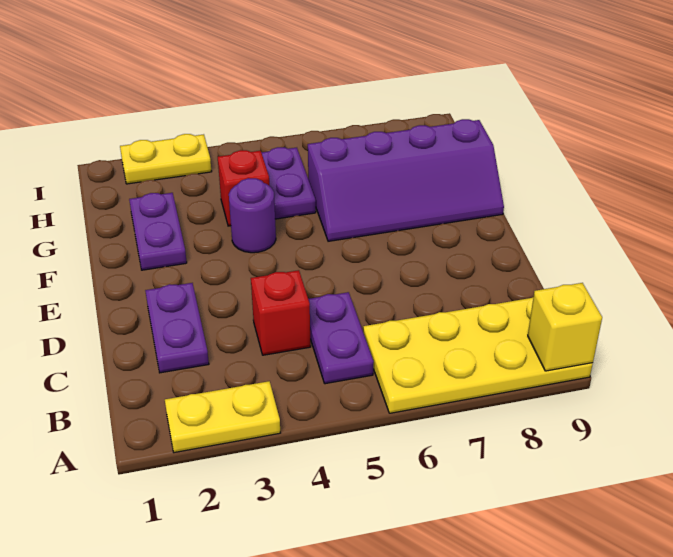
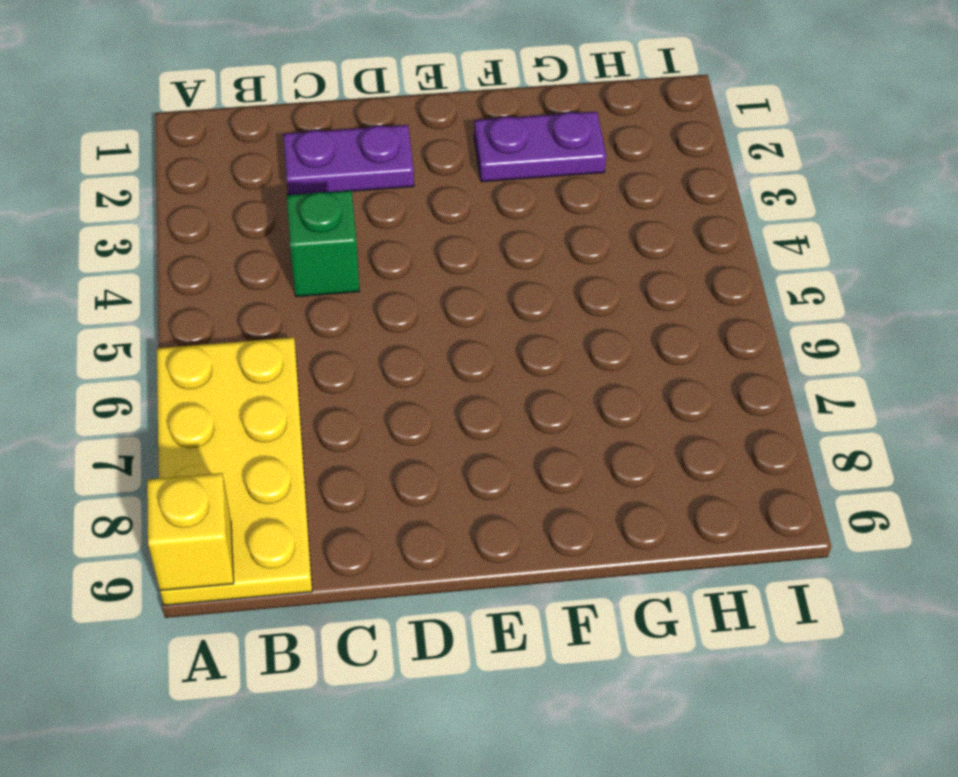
green brick C4 level 1 -> red brick C4 level 1
none -> yellow plate A2:A3 level 1
none -> purple plate B5:C5 level 1
none -> purple round brick F4 level 1

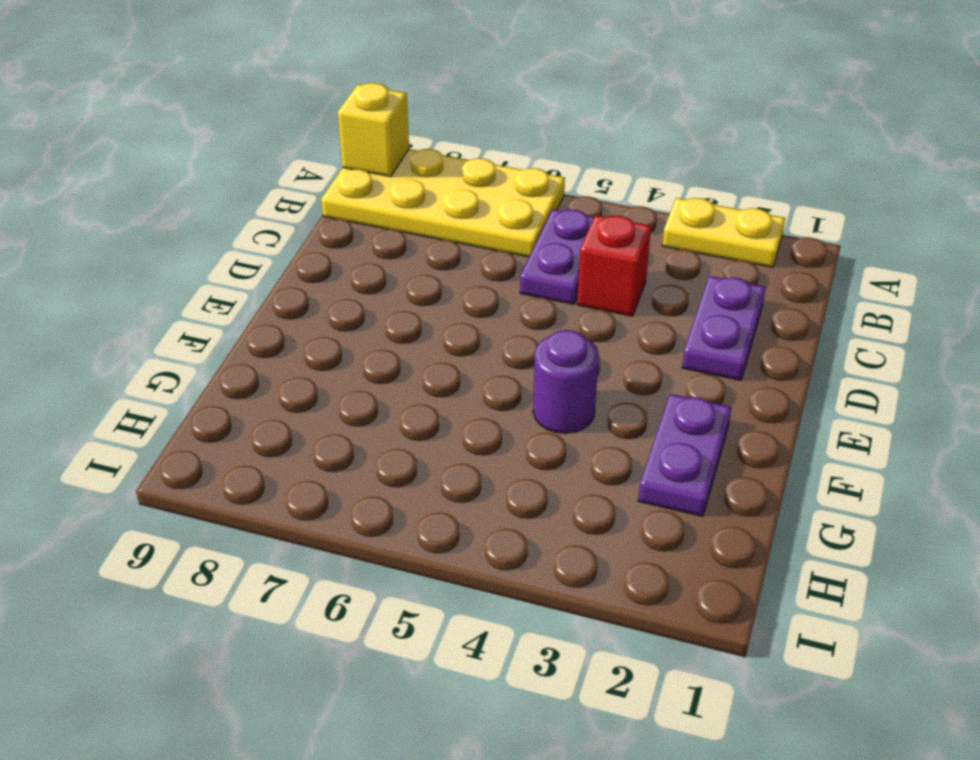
none -> purple slope F6:G9 level 1 top G
none -> red brick G4 level 1
none -> purple plate G5:H5 level 1

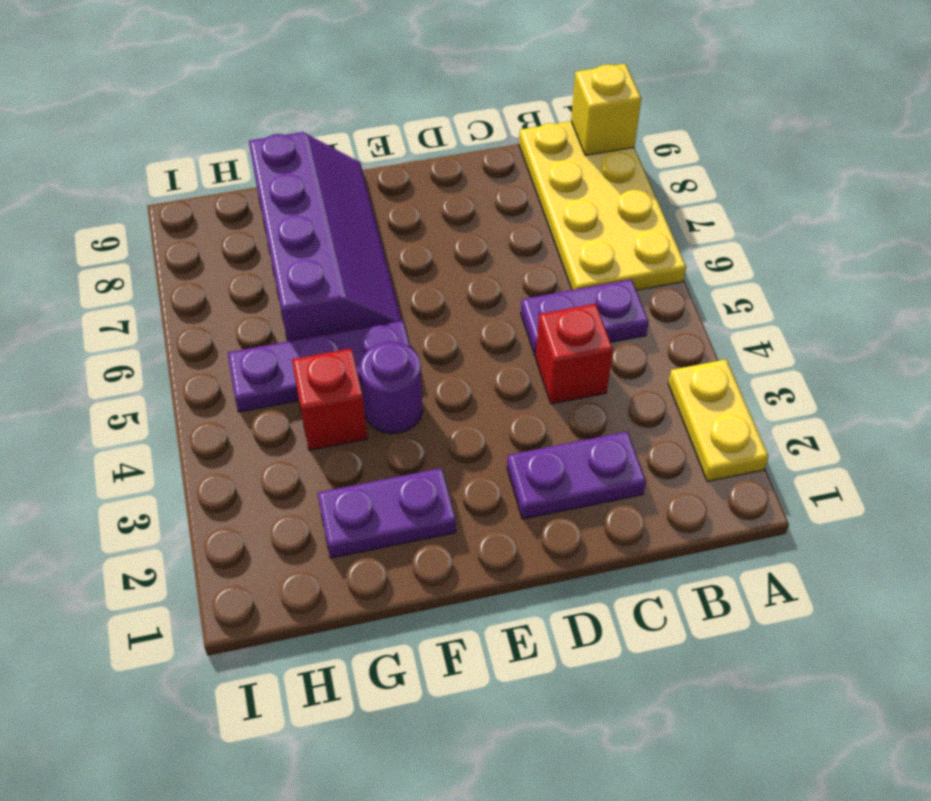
purple plate F5:H5 level 1 -> purple plate G5:H5 level 1
none -> yellow plate I2:I3 level 1

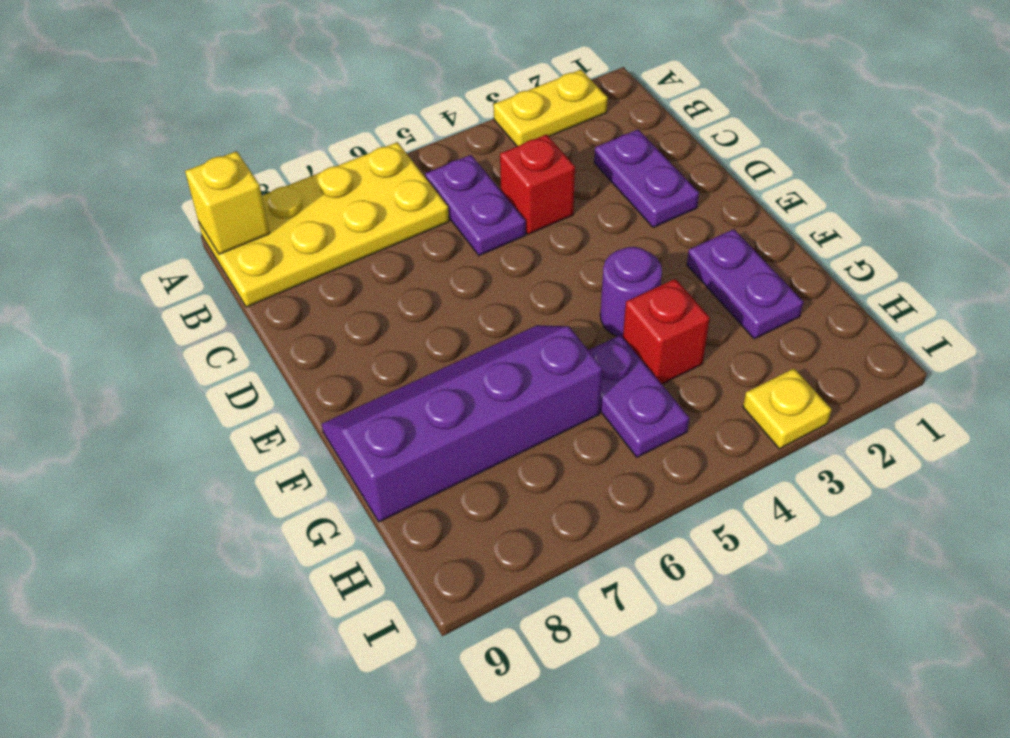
yellow plate I3 level 1 -> yellow plate I2:I3 level 1

